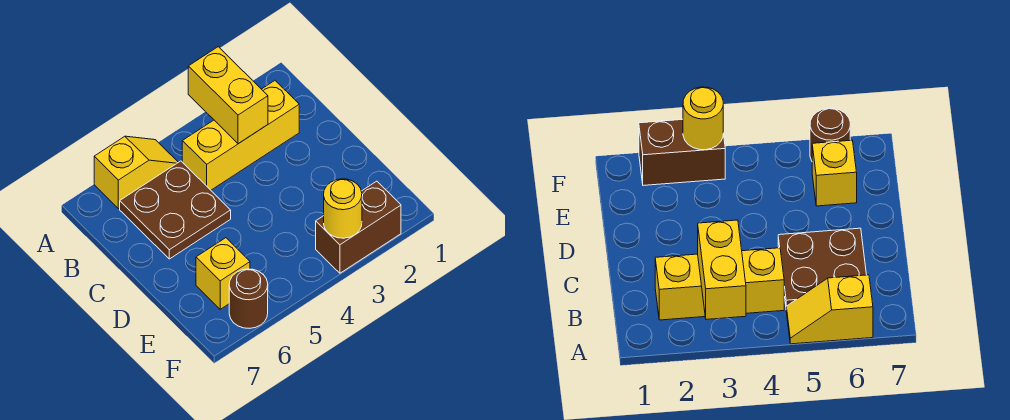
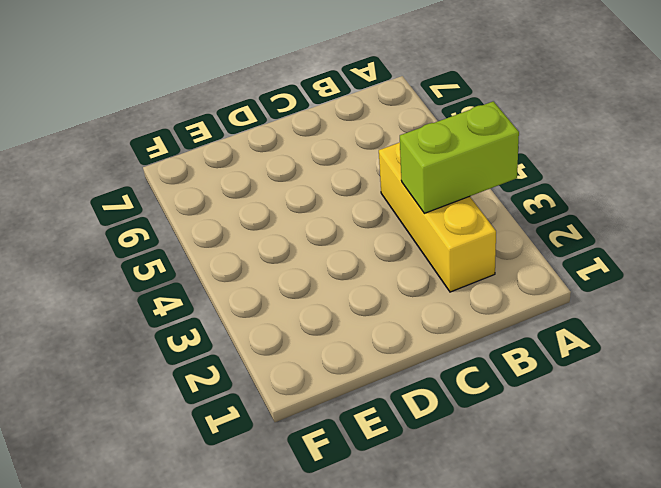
lime brick A3:B3 level 2 -> yellow brick A3:B3 level 2
none -> yellow slope A5:A6 level 1 top 6
none -> brown plate B5:C6 level 1

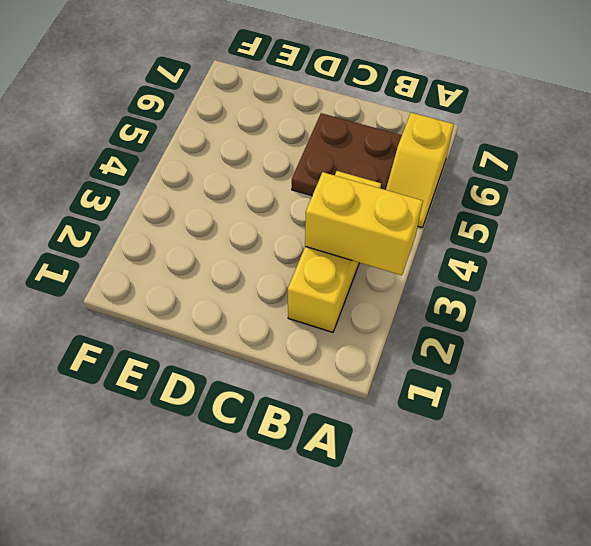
none -> yellow brick E6 level 1
none -> brown brick F2:F3 level 1

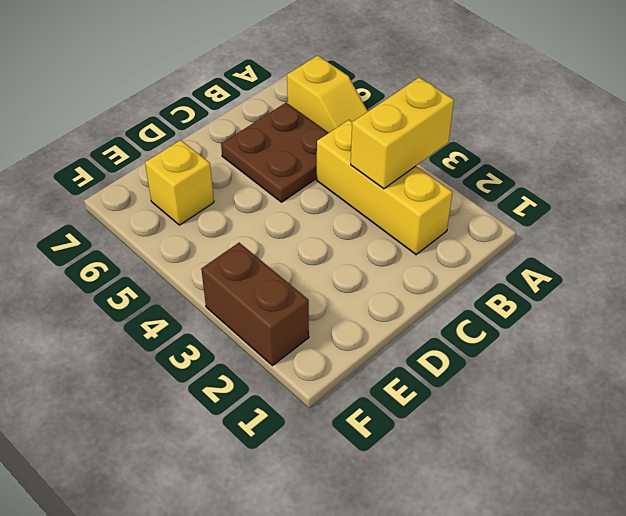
none -> brown round brick F6 level 1
none -> yellow round brick F3 level 2

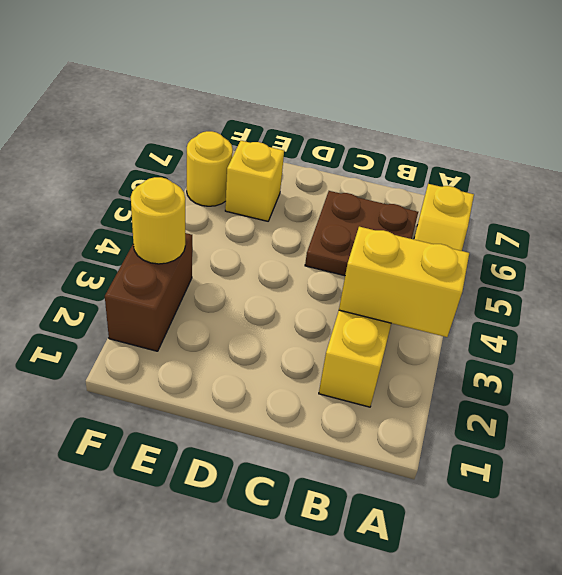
yellow round brick F6 level 1 -> brown round brick F6 level 1

